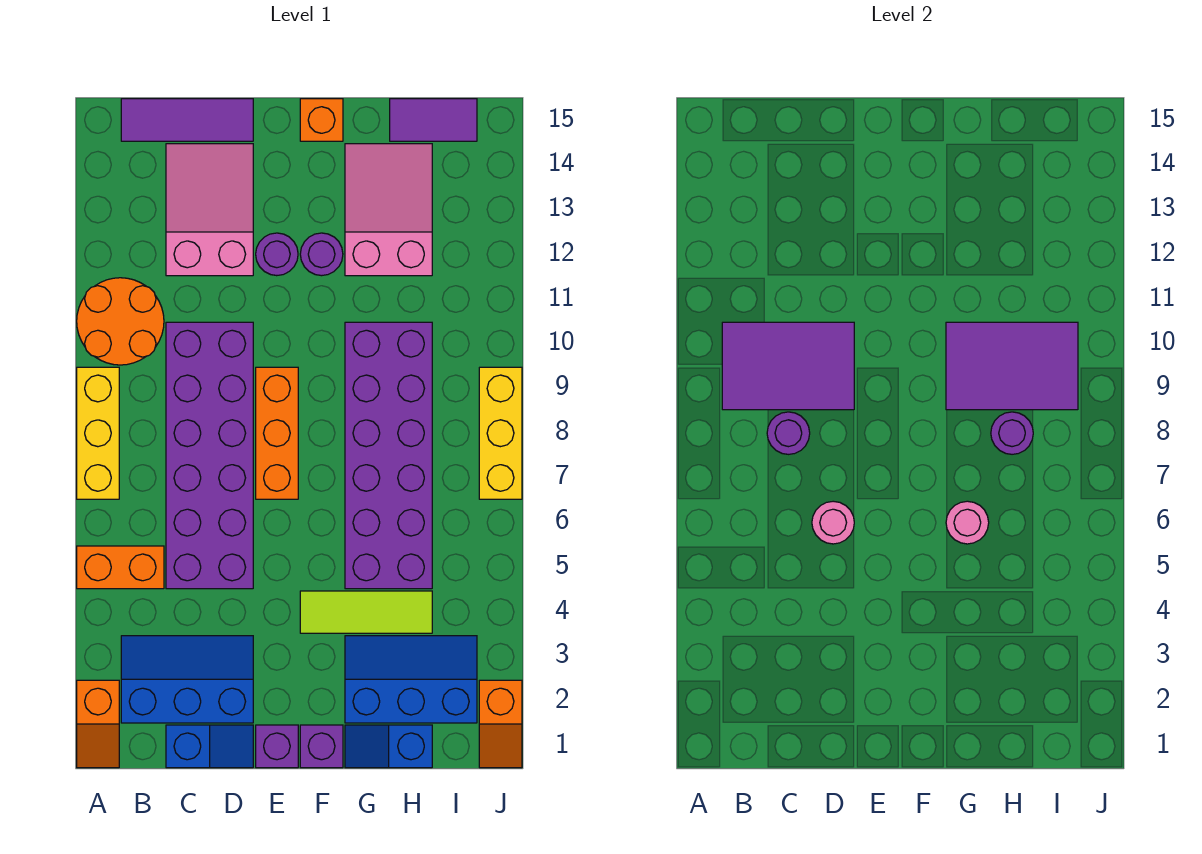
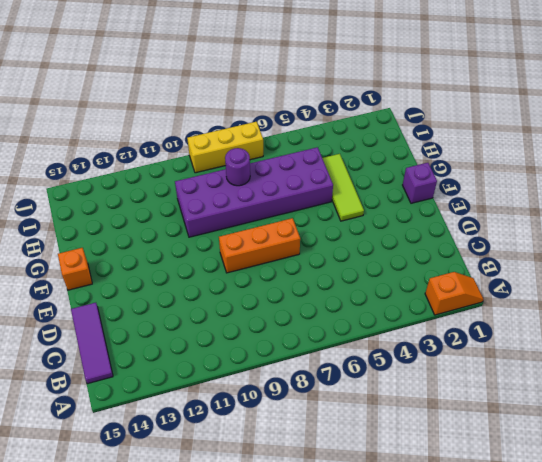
none -> orange brick A5:B5 level 1
none -> yellow brick A7:A9 level 1
none -> orange round brick A10:B11 level 1

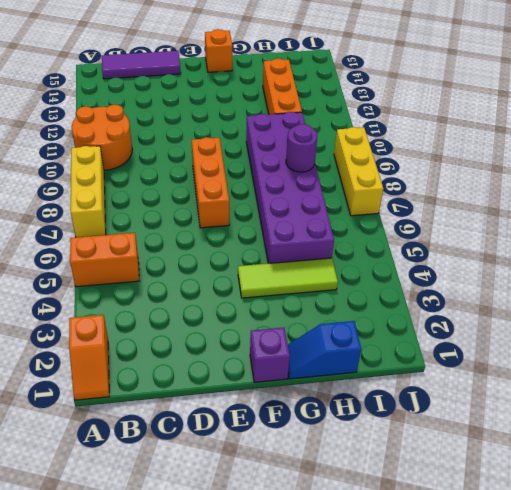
orange brick H11:H13 level 1 -> pink slope G12:H14 level 1 top 12
none -> blue slope B2:D3 level 1 top 2
none -> blue slope C1:D1 level 1 top C
none -> purple brick C5:D10 level 1

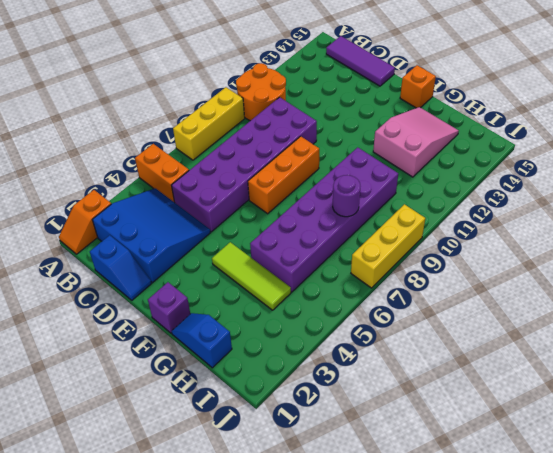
blue slope B2:D4 level 1 top 2 -> blue slope B2:D3 level 1 top 2
none -> pink slope C12:D14 level 1 top 12
none -> purple brick E1 level 1
none -> purple round brick E12 level 1

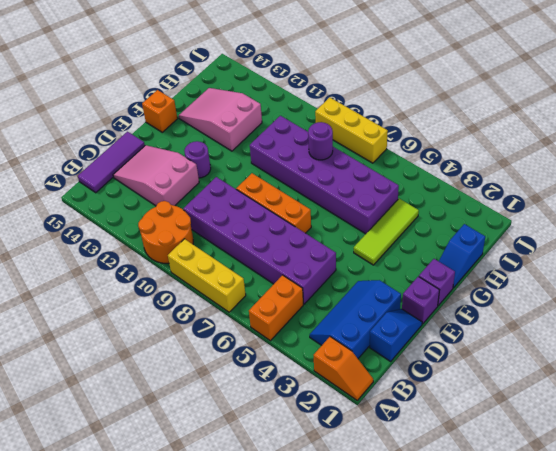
none -> purple round brick F12 level 1
none -> blue slope G2:I3 level 1 top 2
none -> purple tile H15:I15 level 1

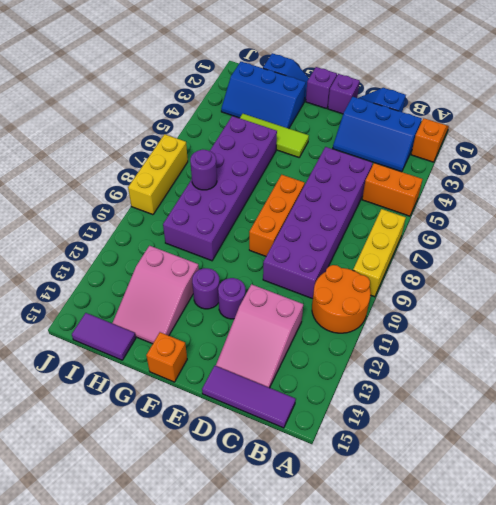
none -> orange slope J1:J2 level 1 top 2
none -> purple tile B9:D10 level 2
none -> purple round brick C8 level 2

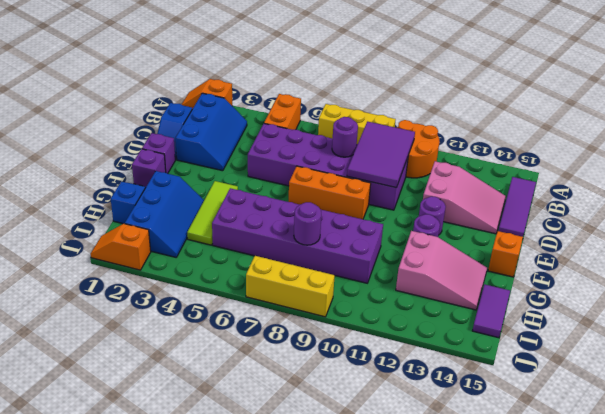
none -> pink round brick D6 level 2
none -> pink round brick G6 level 2
none -> purple tile G9:I10 level 2

